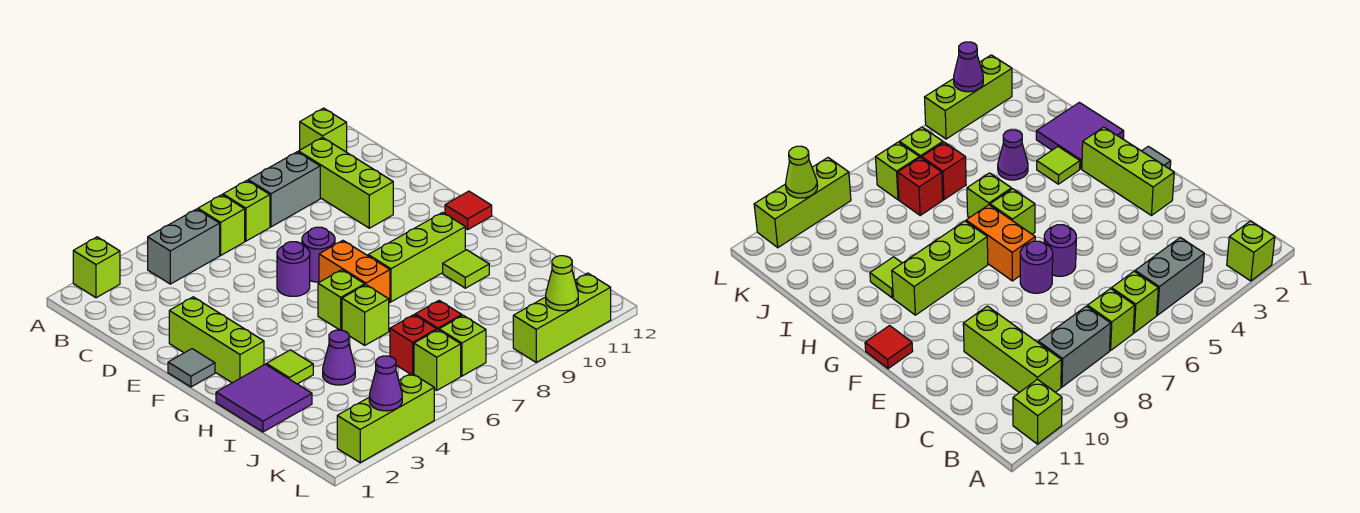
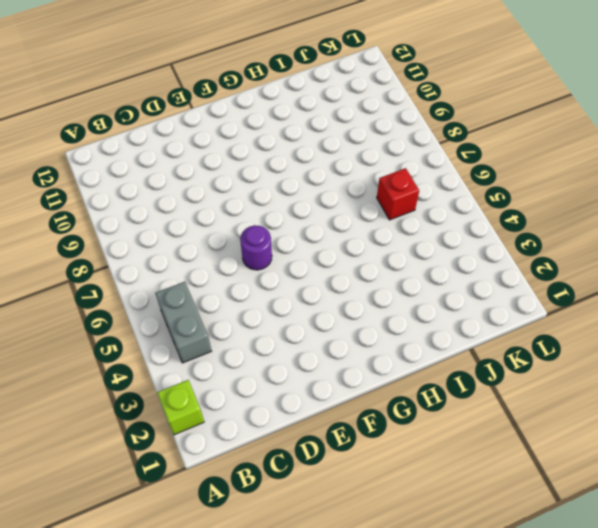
none -> lime brick A11 level 1
none -> lime brick B6 level 1
none -> lime brick B7 level 1

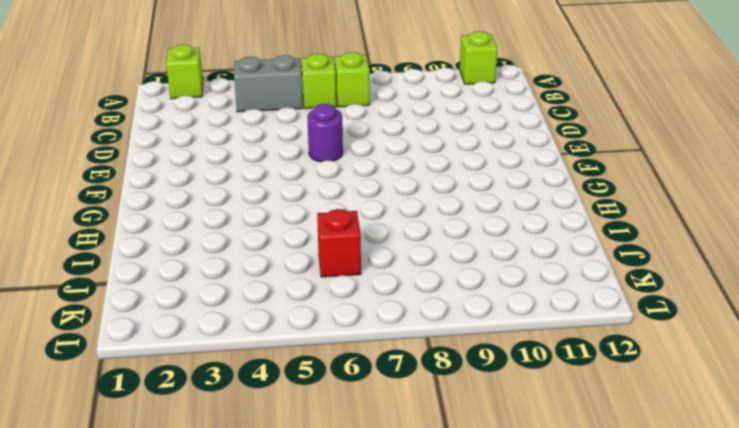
none -> grey brick B8:B9 level 1
none -> lime brick B10:D10 level 1
none -> lime brick E2:G2 level 1

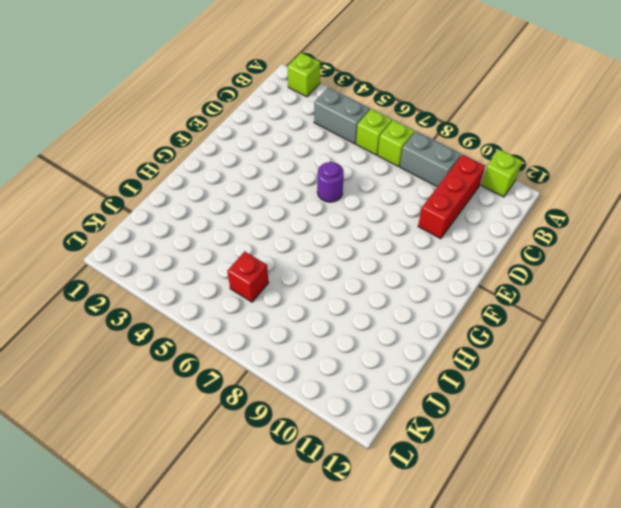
red brick B10:D10 level 1 -> lime brick B10:D10 level 1
none -> lime brick E2:G2 level 1
none -> purple round brick E7 level 1
none -> grey tile F1 level 1

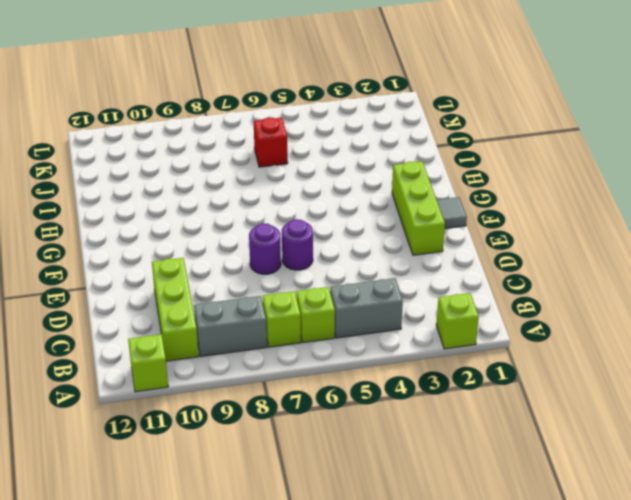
none -> orange brick F7:G7 level 1
none -> red tile F12 level 1
none -> lime brick G6 level 1

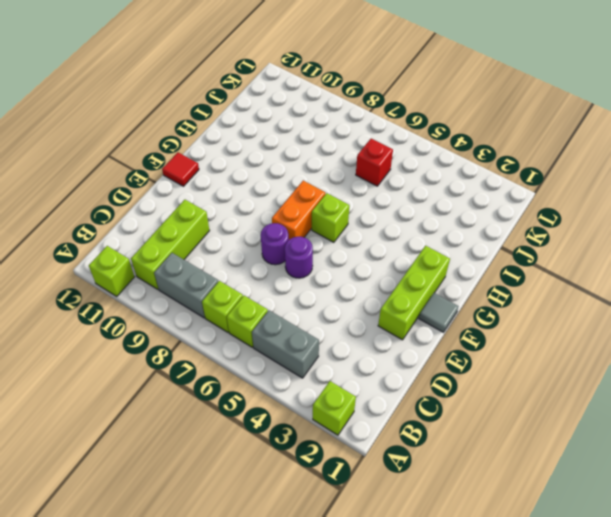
none -> lime brick G8:G10 level 1
none -> purple tile H1:I2 level 1
none -> lime tile H3 level 1

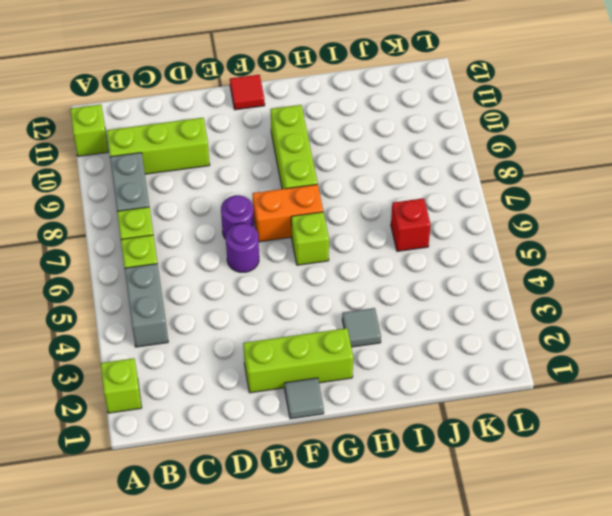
grey tile H3 level 1 -> lime tile H3 level 1
none -> purple tile H1:I2 level 1
none -> lime brick H6 level 1
none -> lime tile H10 level 1

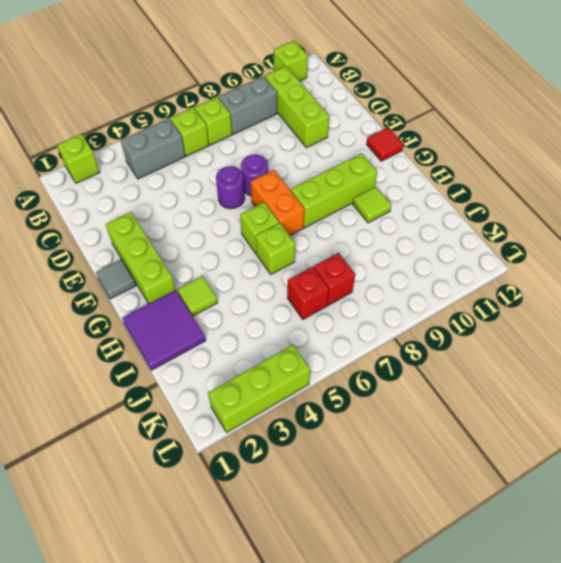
none -> purple cone I4 level 1
none -> lime brick K6 level 1
none -> lime brick K7 level 1

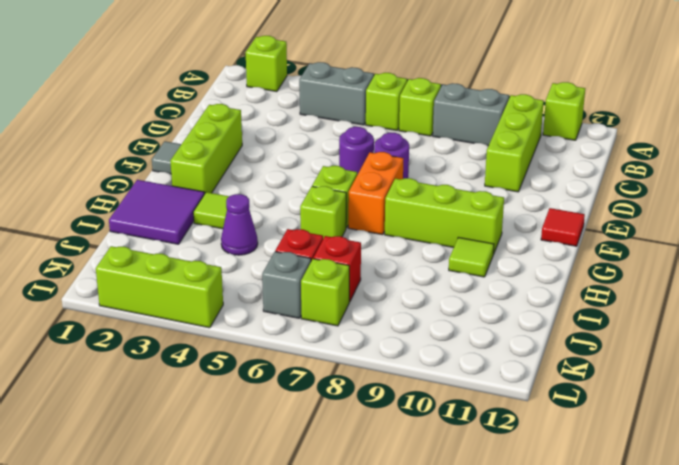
grey brick K6 level 1 -> lime brick K6 level 1
none -> lime brick L9:L11 level 1
none -> purple cone L3 level 2
none -> lime cone L10 level 2

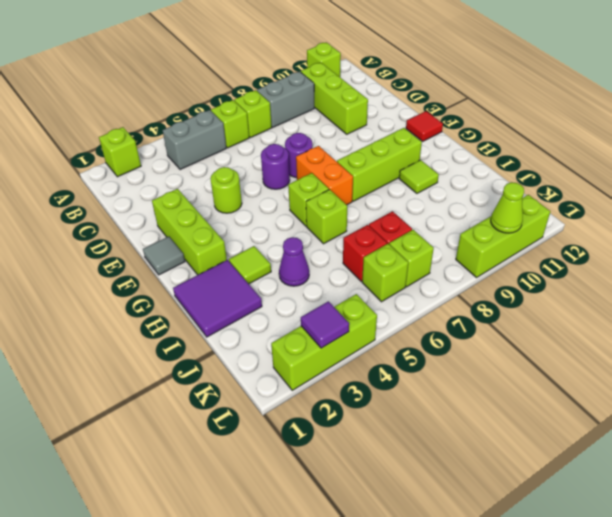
lime round brick E4 level 1 -> none
purple tile L3 level 2 -> purple cone L3 level 2

